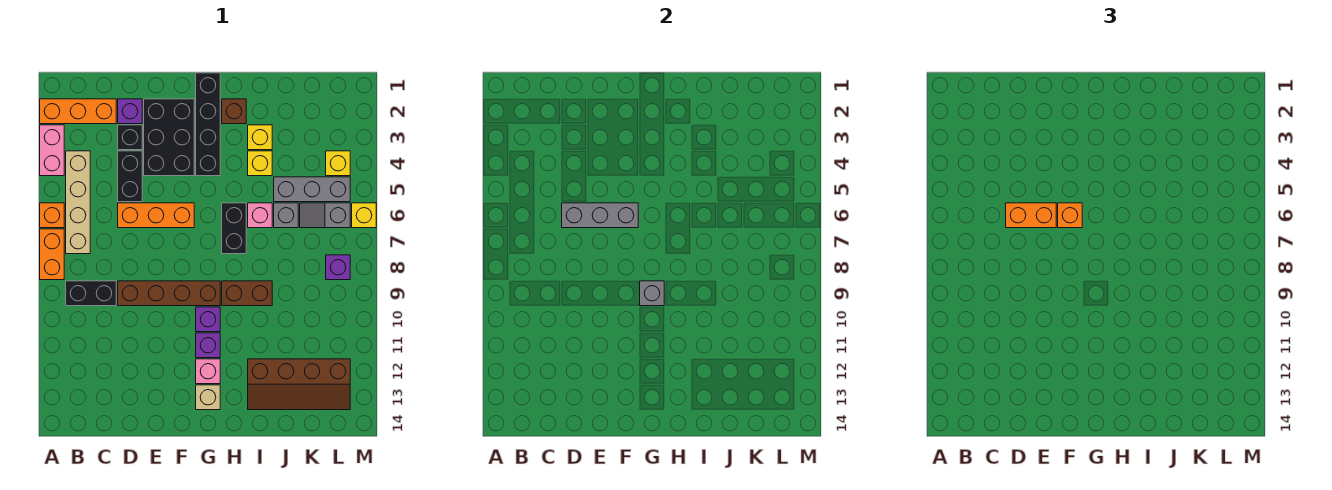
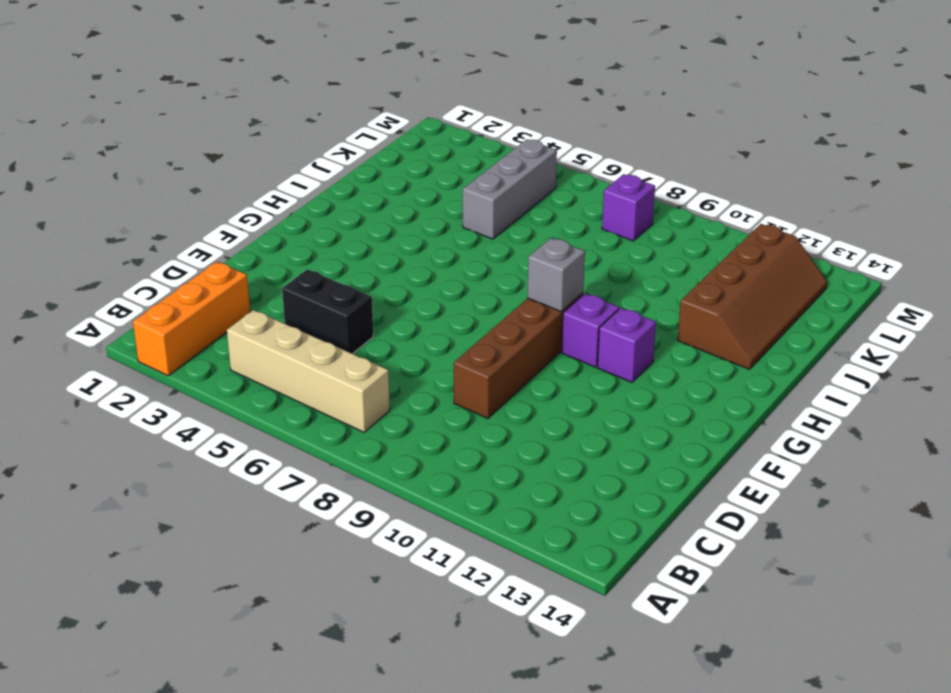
none -> pink brick A3:A4 level 1
none -> orange brick A6 level 1
none -> orange brick A7:A8 level 1
none -> black brick B9:C9 level 1

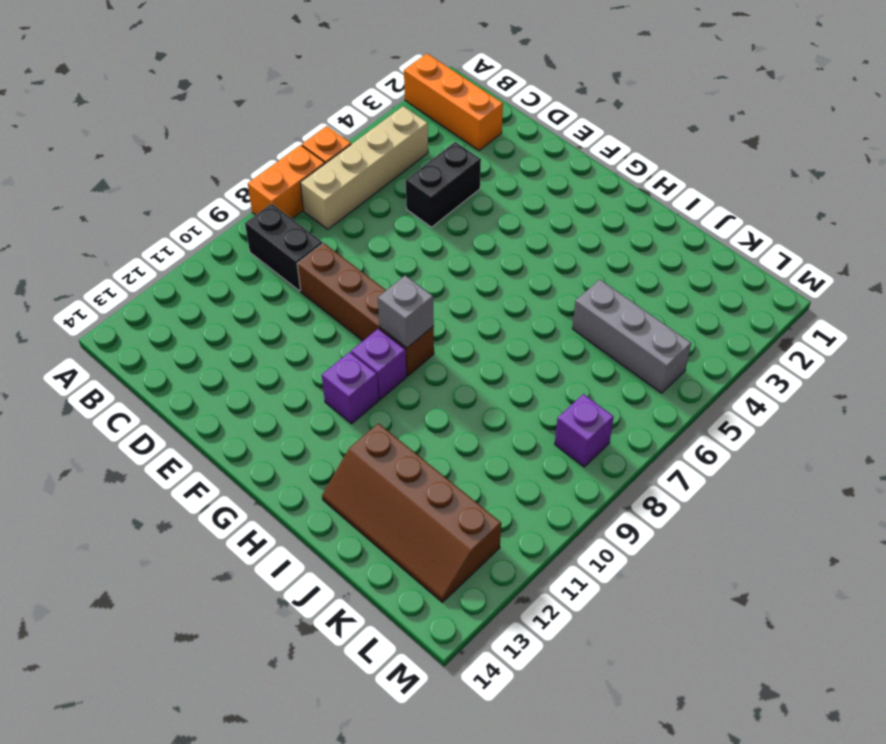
none -> pink brick A3:A4 level 1
none -> purple brick D2 level 1
none -> black brick D3 level 1
none -> orange brick D6:F6 level 1

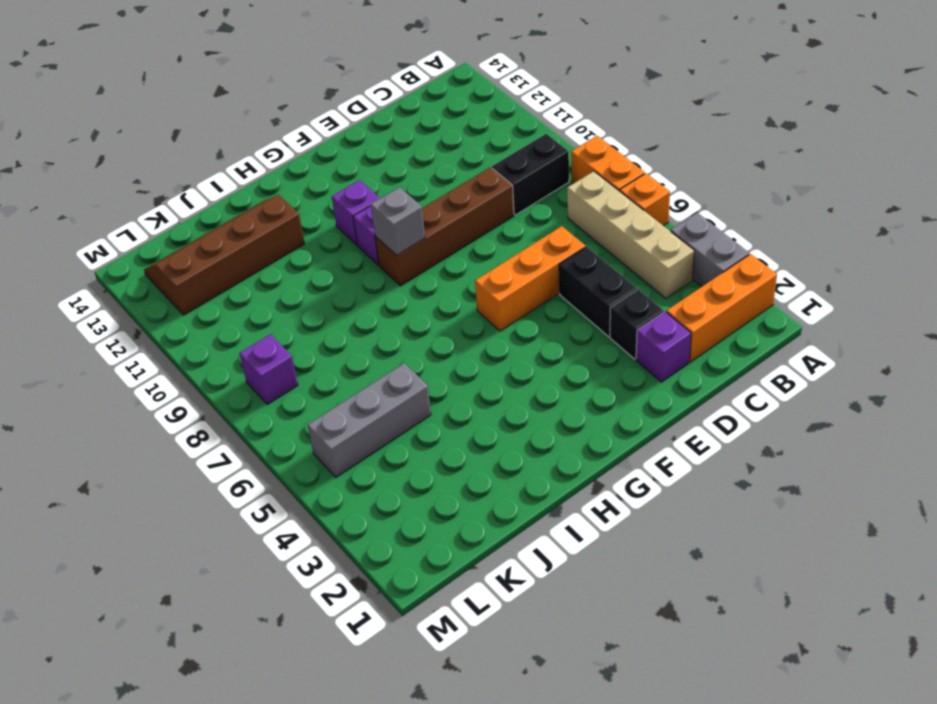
grey brick A3:A4 level 1 -> pink brick A3:A4 level 1
none -> black brick E2:F4 level 1
none -> black brick G1:G4 level 1
none -> pink brick G12 level 1
none -> tan brick G13 level 1

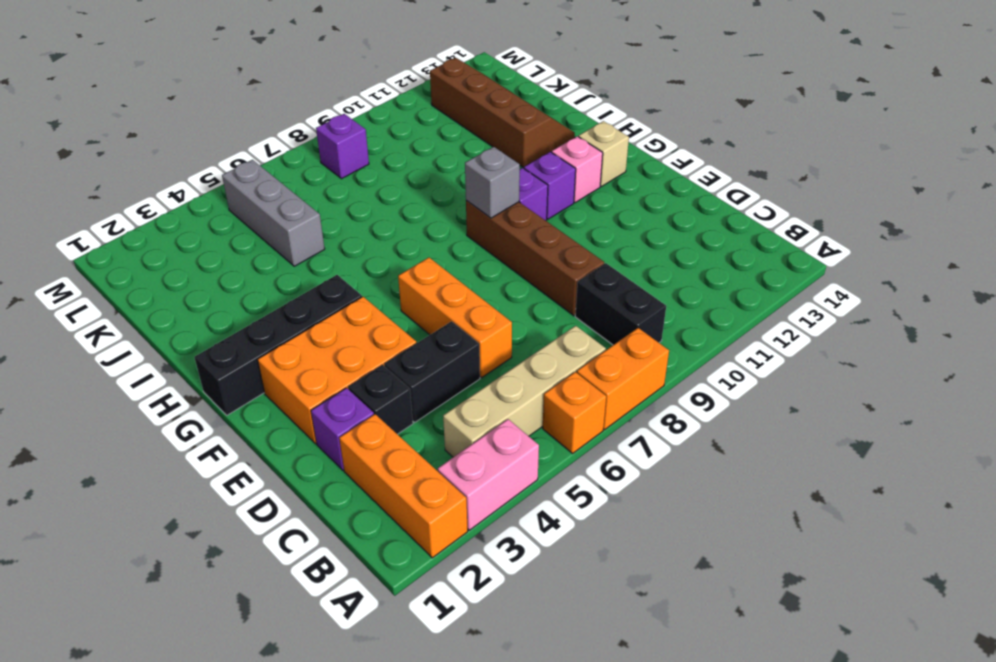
orange brick E2:F4 level 1 -> black brick E2:F4 level 1
none -> brown brick H2 level 1
none -> black brick H6:H7 level 1
none -> brown brick H9:I9 level 1
none -> yellow brick I3 level 1

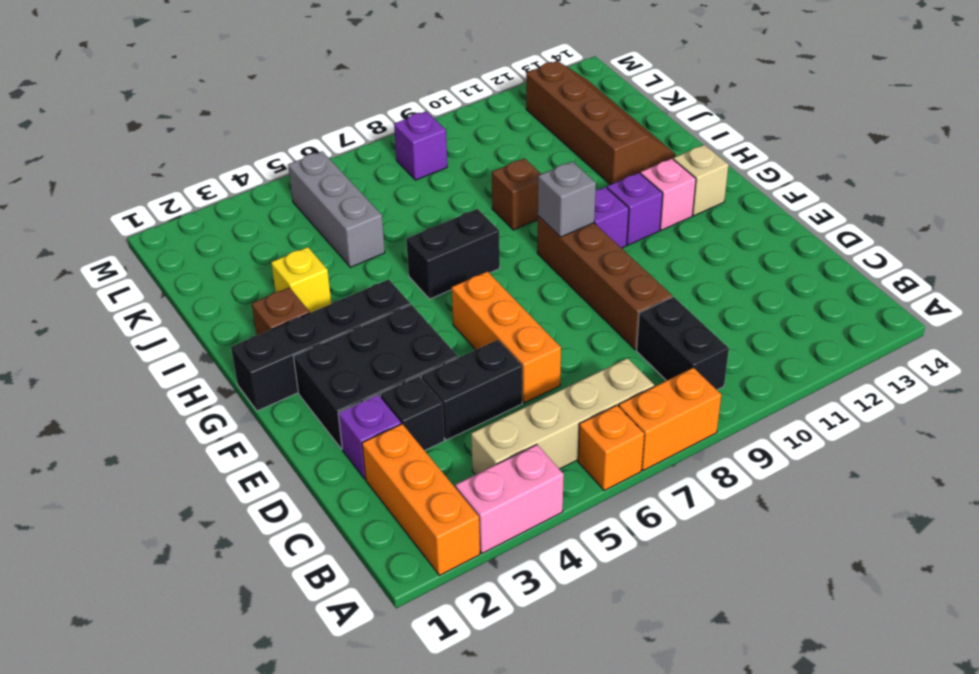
brown brick I9 level 1 -> brown brick H9:I9 level 1
none -> yellow brick I4 level 1
none -> pink brick I6 level 1
none -> grey brick J6 level 1
none -> grey slope K6:L6 level 1 top L

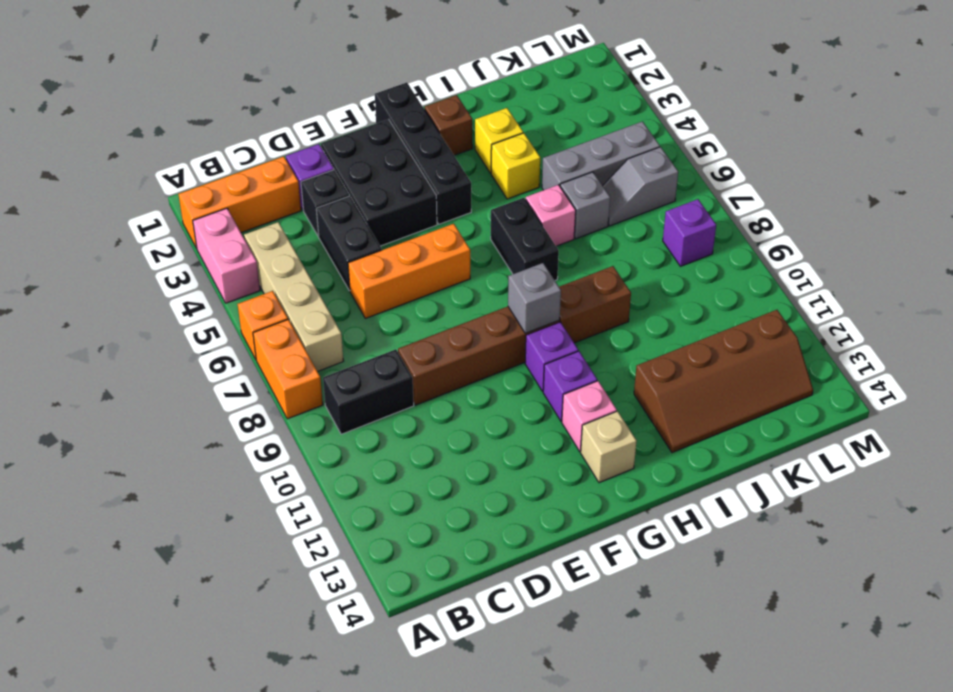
none -> yellow brick L4 level 1
none -> yellow brick M6 level 1
none -> grey brick D6:F6 level 2
none -> orange brick D6:E6 level 3

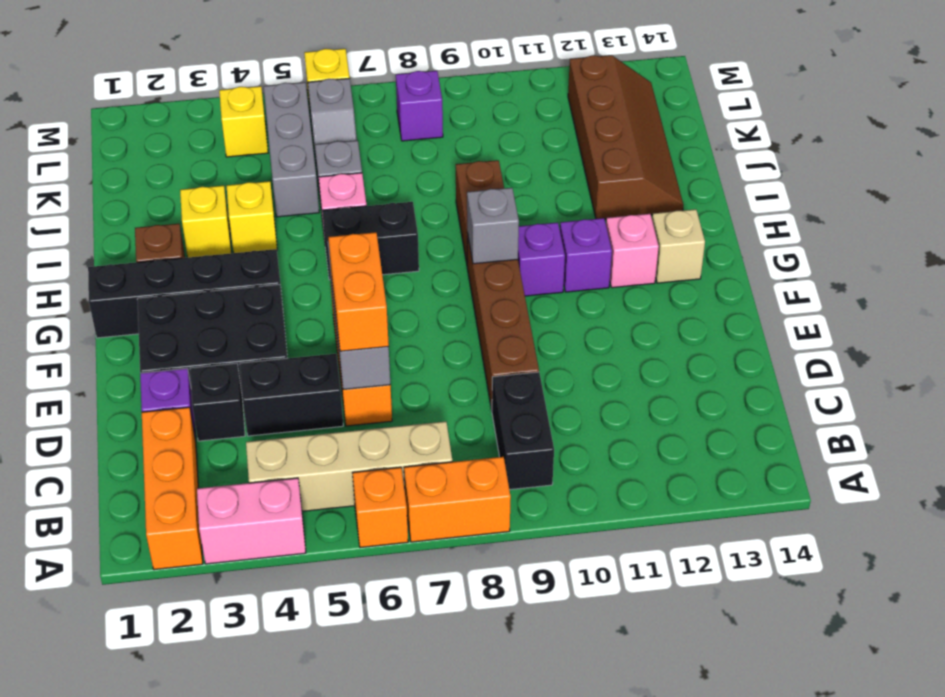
none -> orange brick F6 level 3

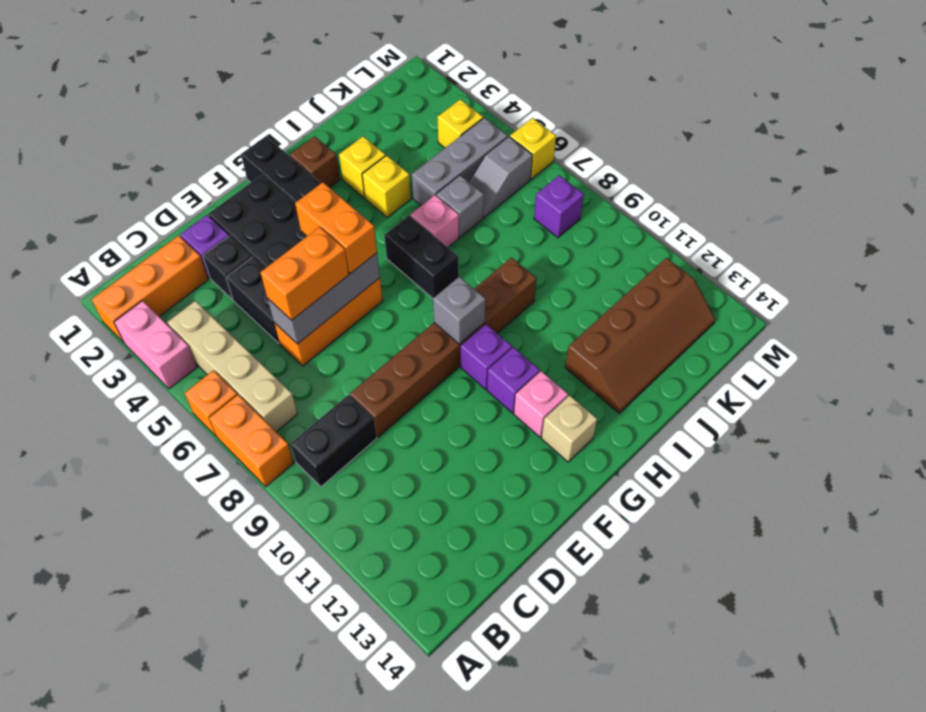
orange brick F5:F6 level 3 -> orange brick F6 level 3

